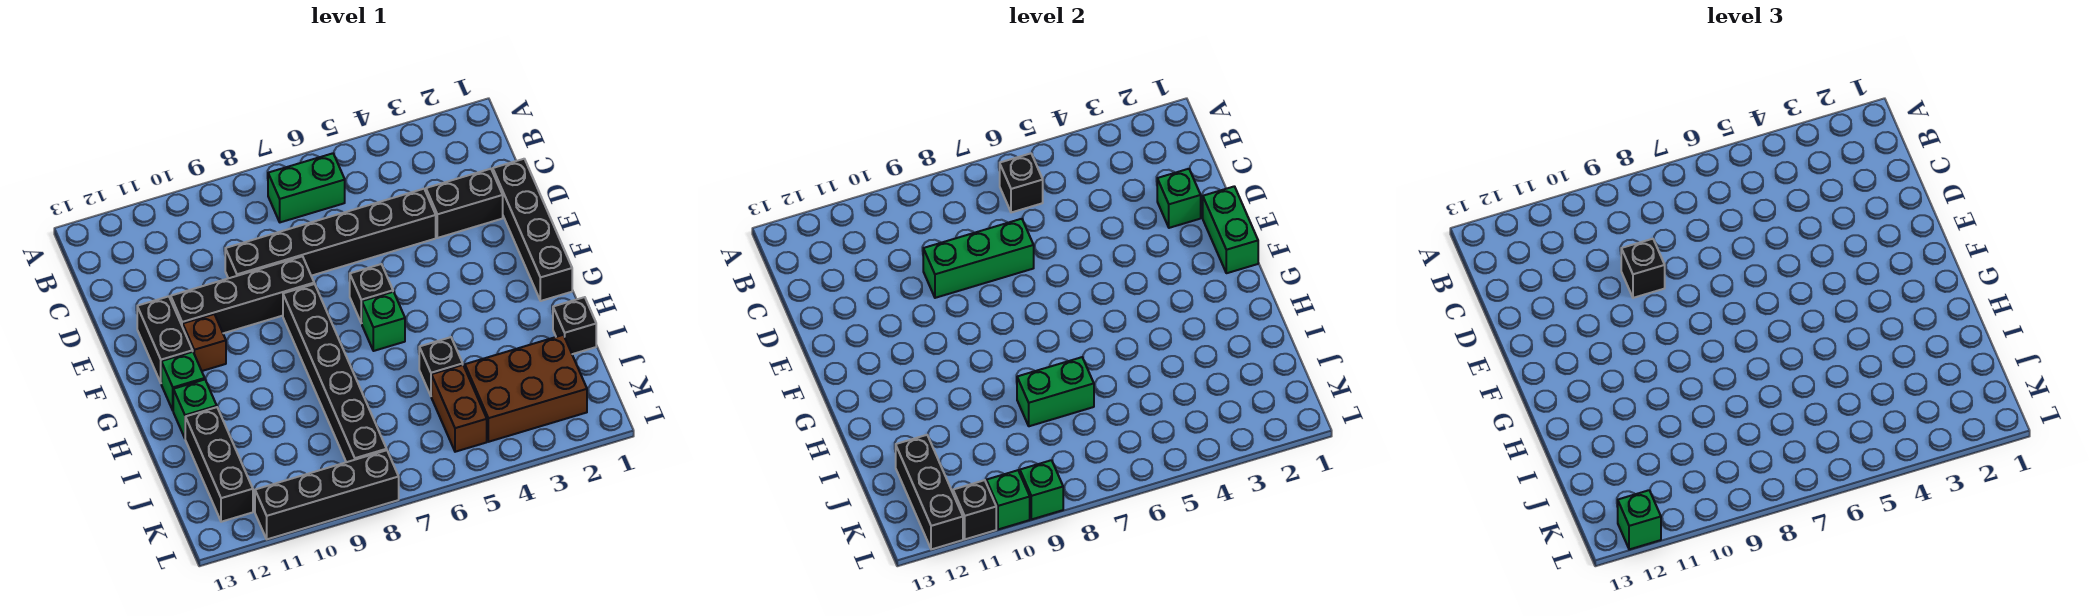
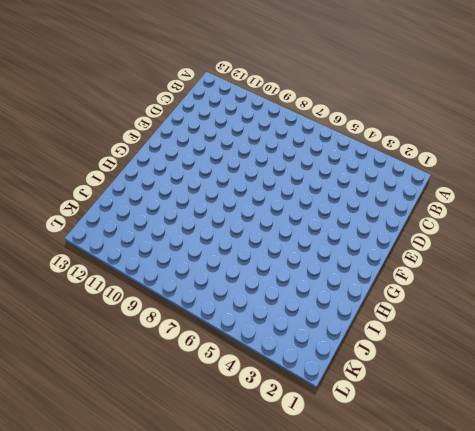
none -> green brick B6:B7 level 1
none -> black brick D1:G1 level 1
none -> black brick D2:D3 level 1

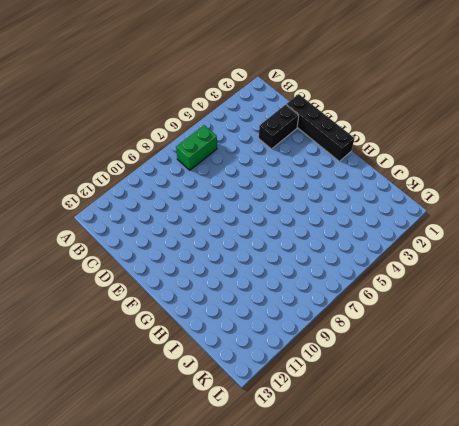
none -> black brick D4:D9 level 1
none -> black brick E8:E11 level 1
none -> black brick E12:F12 level 1

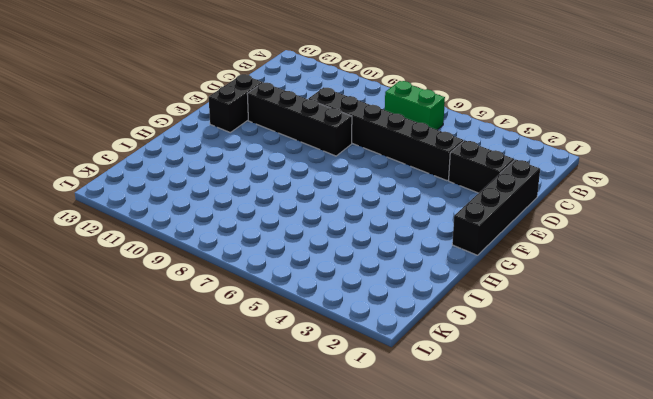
none -> black brick F6 level 1
none -> black brick F8:K8 level 1
none -> brown brick F11 level 1

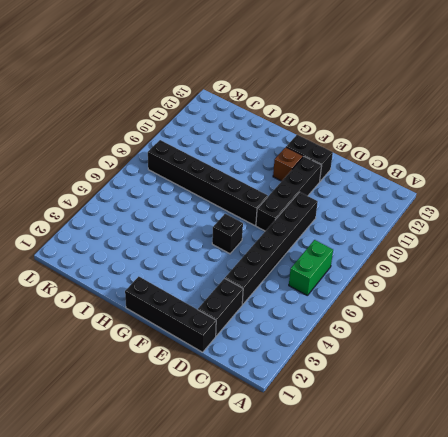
none -> green brick G6 level 1
none -> green brick G12 level 1
none -> green brick H12 level 1

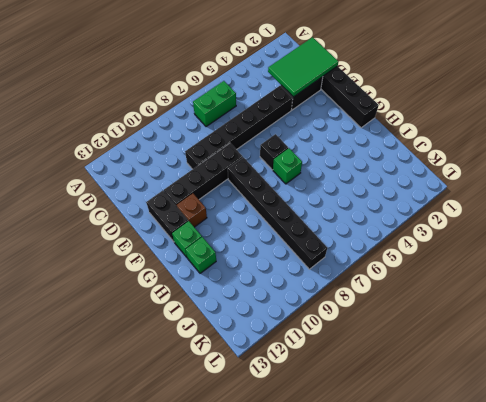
green tile C1:D3 level 2 -> green brick D2 level 2
none -> black brick I1 level 1
none -> black brick I5 level 1
none -> black brick I12:K12 level 1

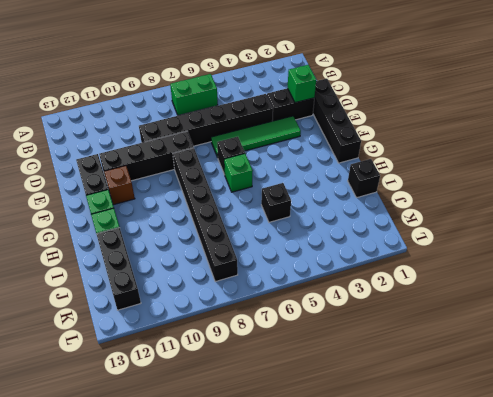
green tile E3:E6 level 1 -> none
none -> brown brick J2:K4 level 1
none -> brown brick J5:K5 level 1
none -> black brick L8:L11 level 1

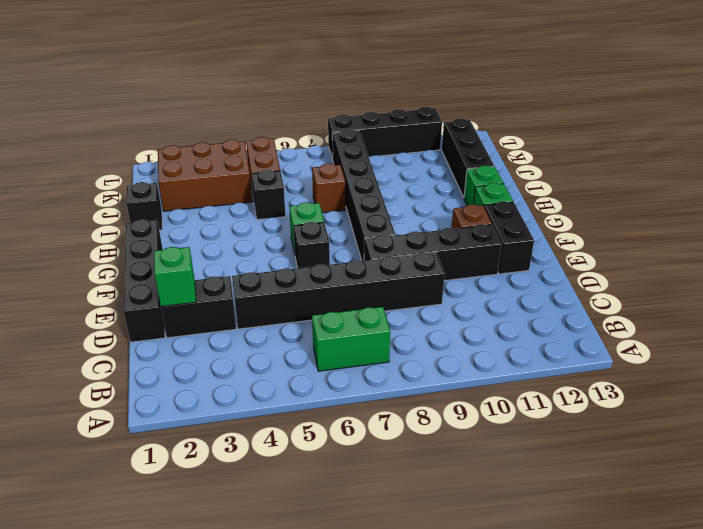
brown brick I7 level 1 -> none
none -> black brick B6 level 2
none -> green brick D7:D9 level 2
none -> green brick E1:F1 level 2

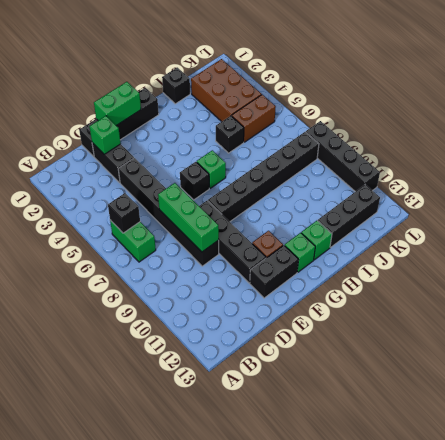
none -> green brick I7:I8 level 2
none -> black brick J12:L12 level 2
none -> green brick L9 level 2

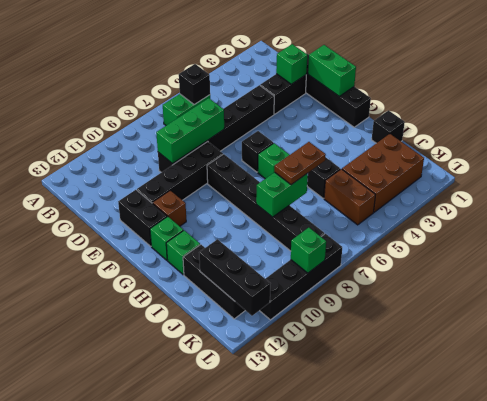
brown plate I6:I7 level 3 -> none
none -> green brick L10 level 2
none -> black brick L11 level 2
none -> black brick D9 level 3

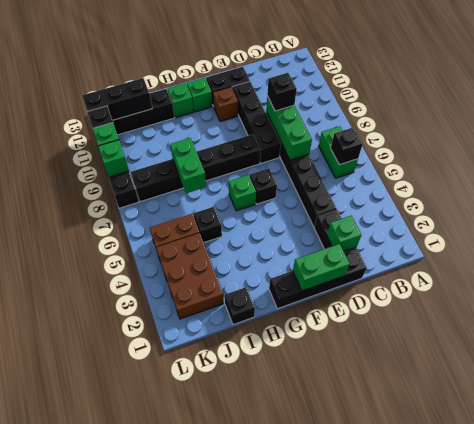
none -> green brick L12 level 3

